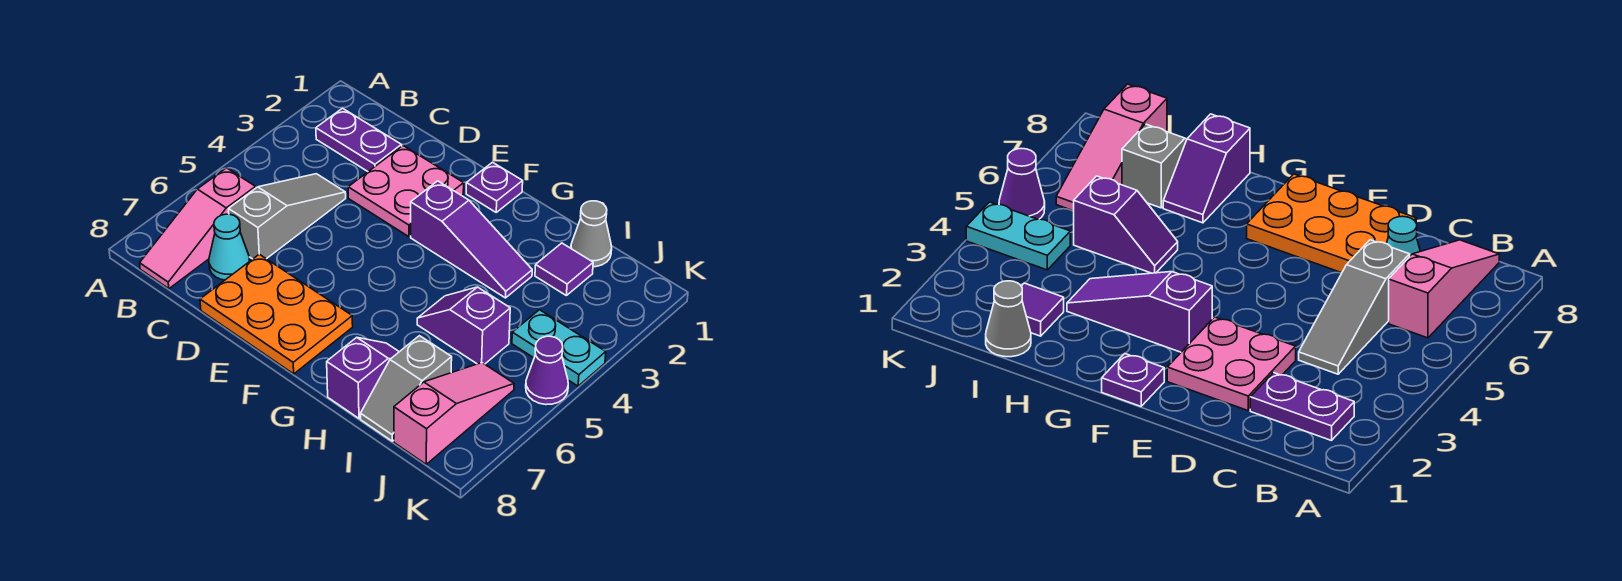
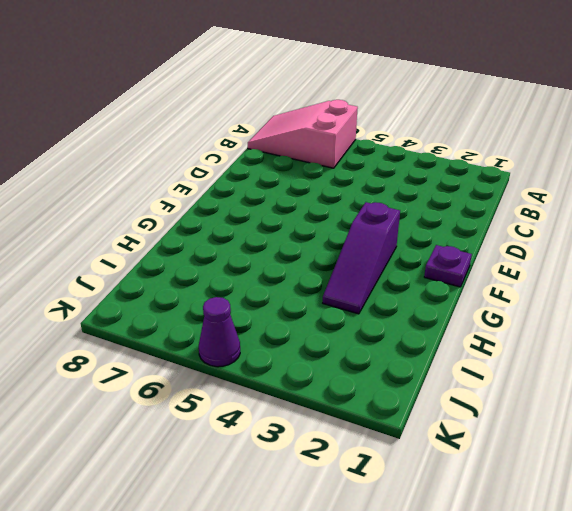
pink slope A6:B8 level 1 top 6 -> pink slope B6:B8 level 1 top 6
none -> purple plate B2:C2 level 1
none -> grey slope C4:C6 level 1 top 6
none -> cyan cone C7 level 1

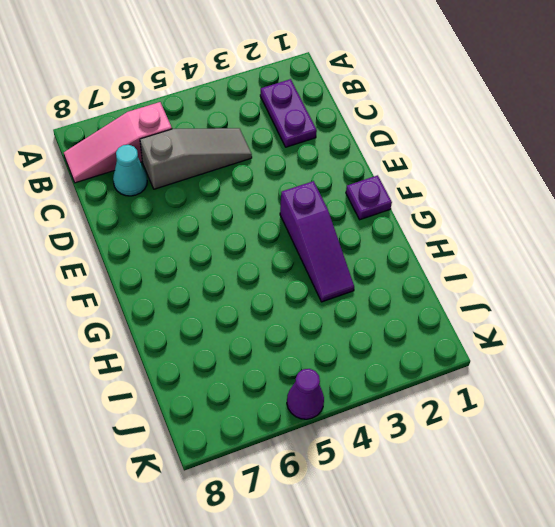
none -> pink plate D2:E3 level 1
none -> orange plate D7:F8 level 1
none -> purple slope H5:I5 level 1 top I

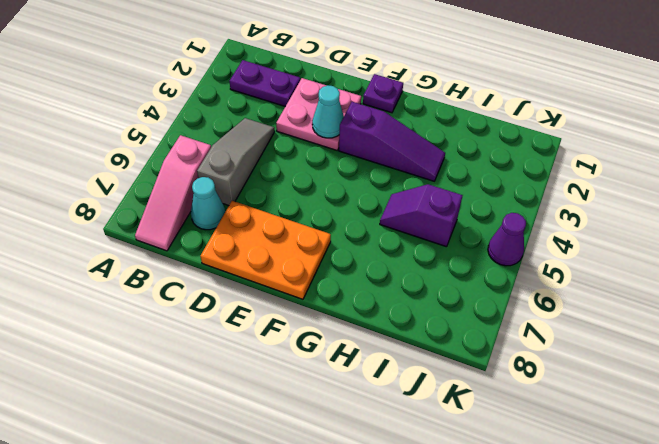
cyan cone E3 level 2 -> none
none -> purple slope H7:H8 level 1 top 8
none -> grey cone I1 level 1
none -> purple tile I2 level 1

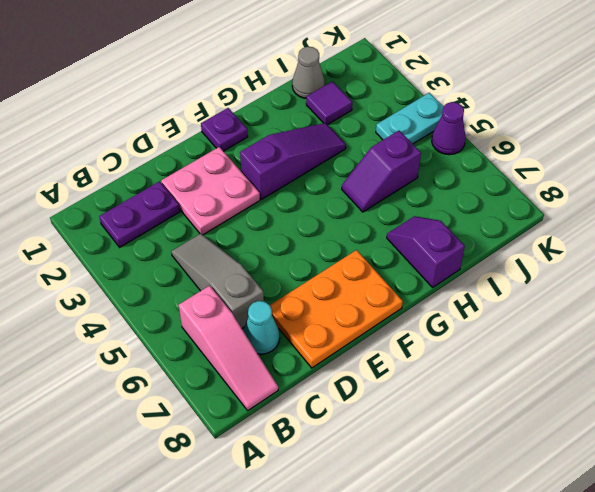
none -> grey slope I7:I8 level 1 top 7
none -> pink slope J6:J8 level 1 top 8

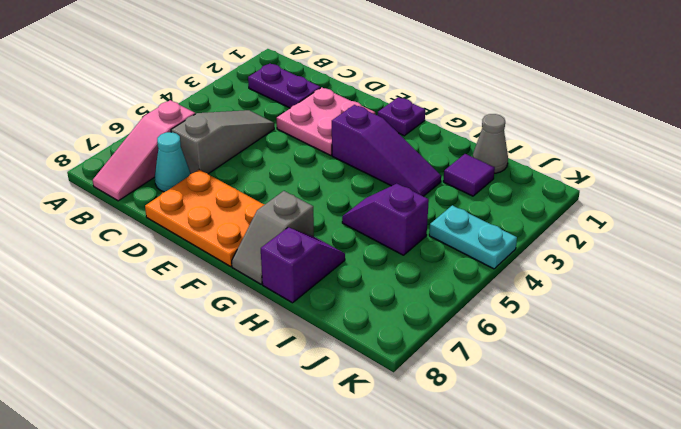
grey slope G7:G8 level 1 top 7 -> grey slope I7:I8 level 1 top 7
none -> pink slope J6:J8 level 1 top 8
none -> purple cone K5 level 1

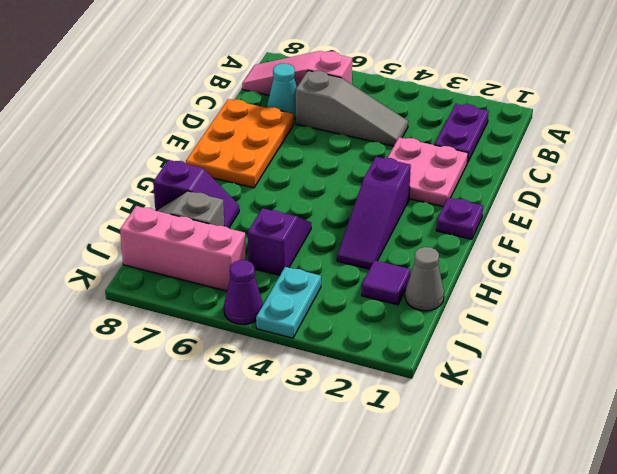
pink brick J6:J8 level 1 -> pink slope J6:J8 level 1 top 8

